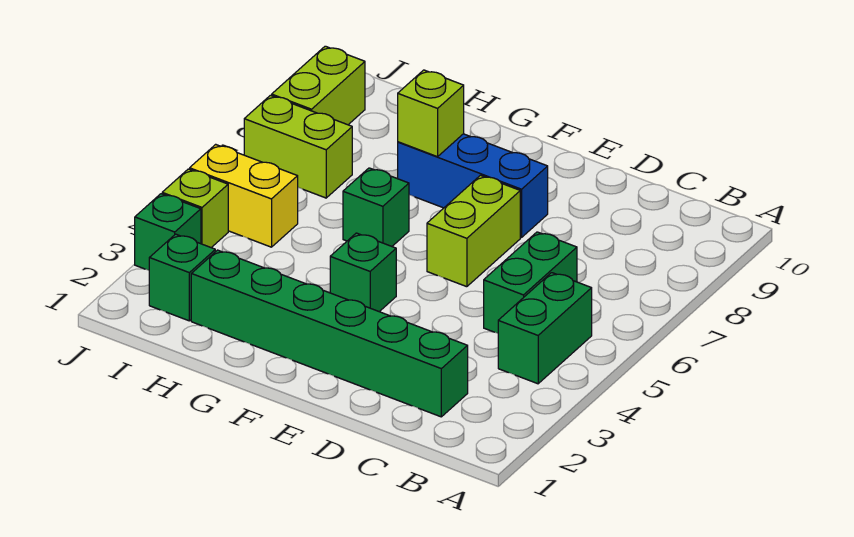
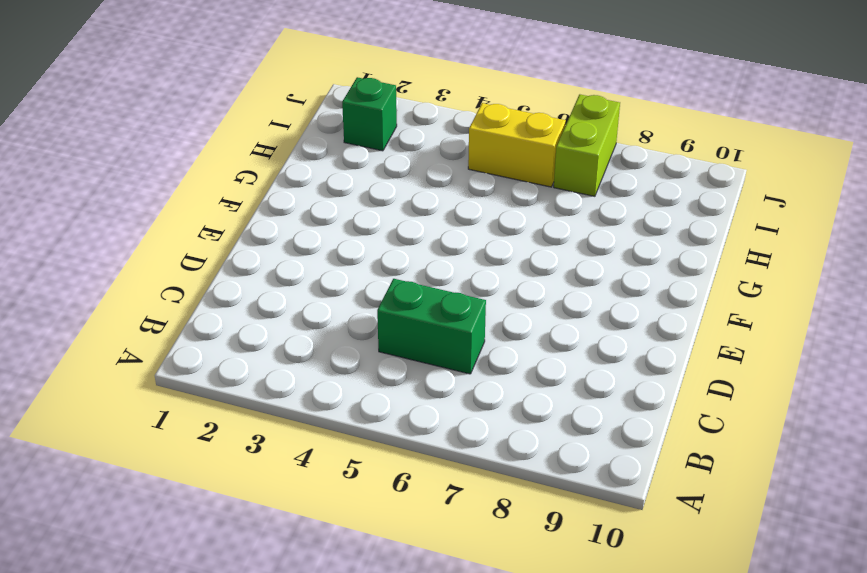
yellow brick I5:I6 level 1 -> yellow brick I5:J5 level 1
none -> green brick B4:B5 level 1
none -> green brick C2:H2 level 1
none -> lime brick E6:E7 level 1

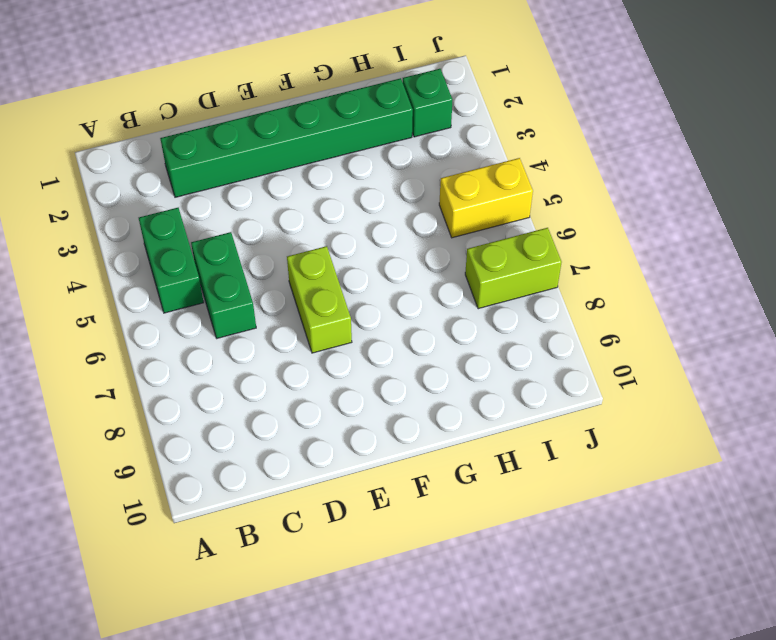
none -> blue brick E8:G8 level 1
none -> green brick F4 level 1
none -> green brick G6 level 1

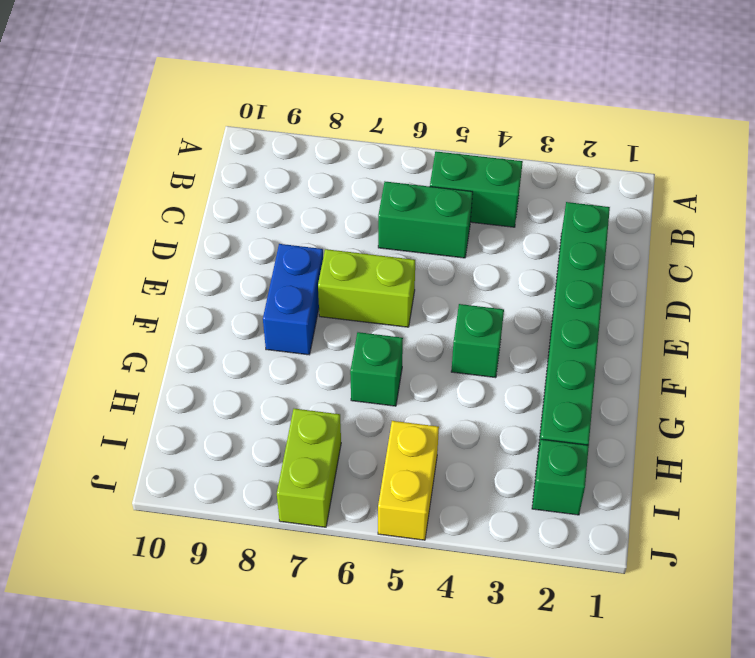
blue brick E8:F8 level 1 -> blue brick E8:G8 level 1
none -> green brick J3 level 1
none -> lime brick J4 level 1
none -> lime brick J8:J9 level 1

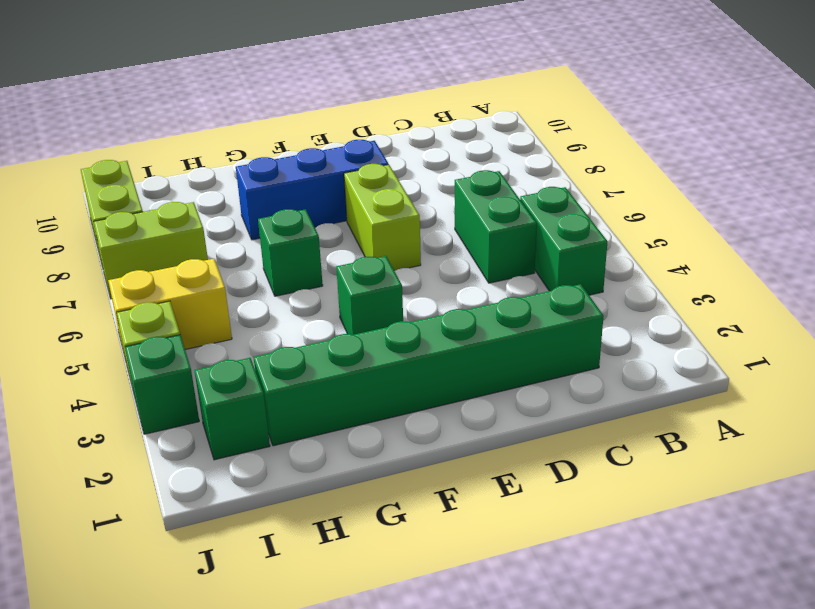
none -> lime brick G8 level 2

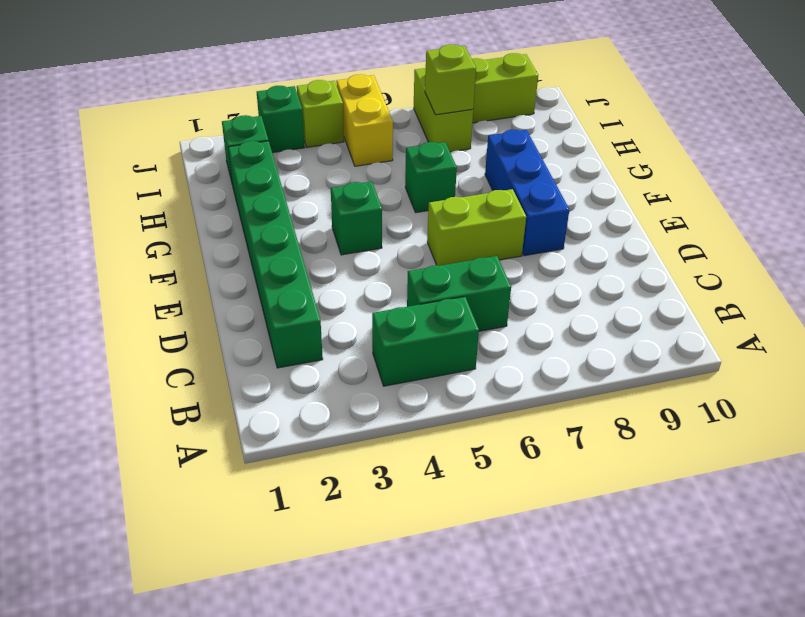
lime brick I7 level 2 -> lime brick G8 level 2

